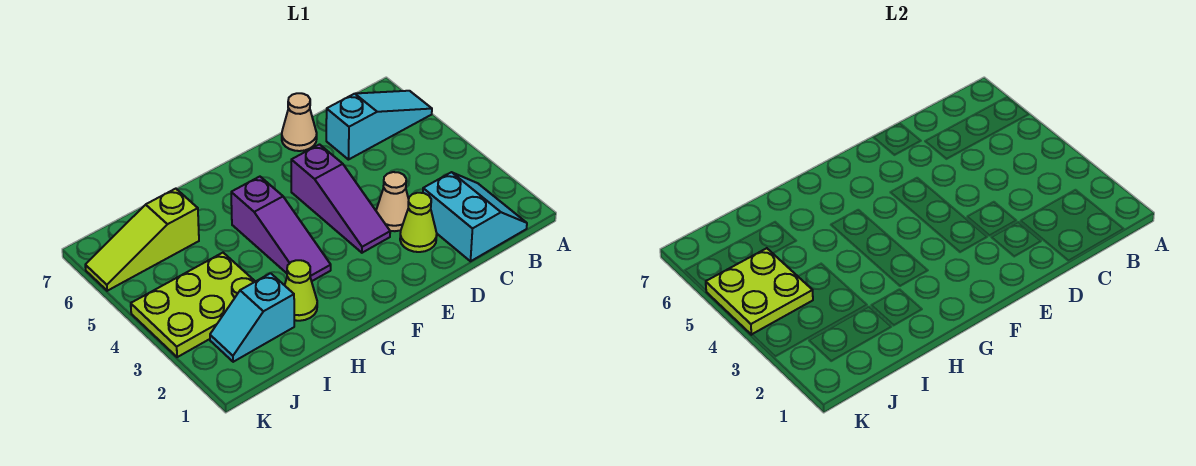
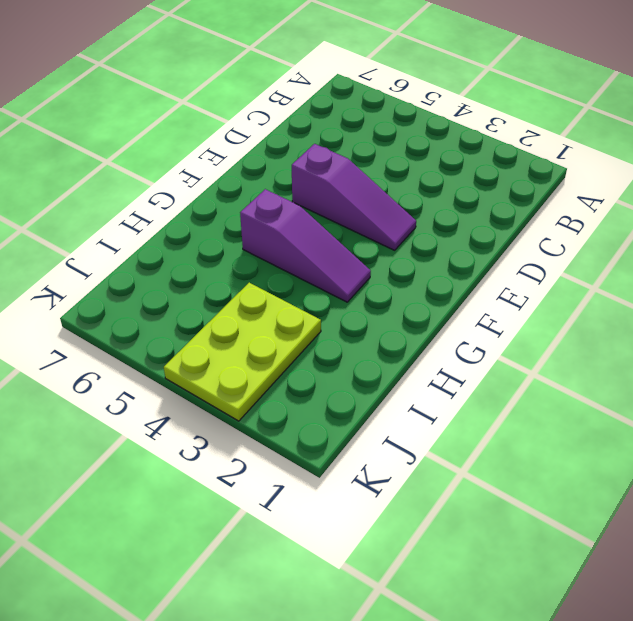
none -> cyan slope A6:C6 level 1 top C
none -> cyan slope B1:C2 level 1 top C
none -> lime cone D2 level 1

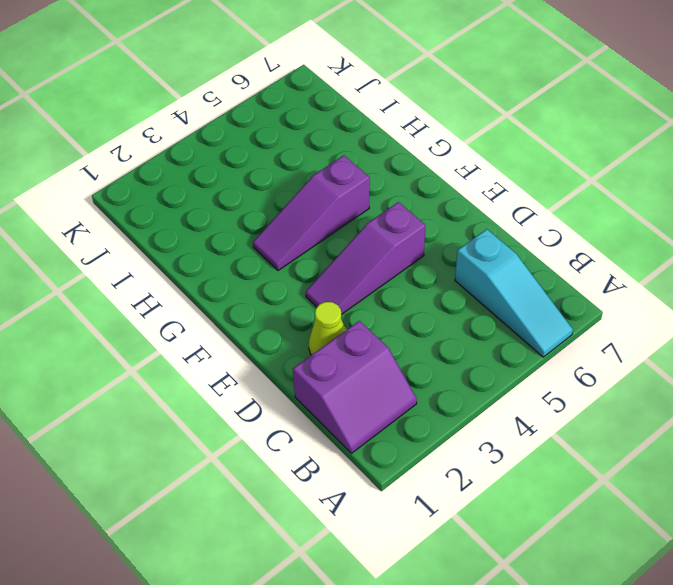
purple slope B1:C2 level 1 top C -> cyan slope B1:C2 level 1 top C
none -> tan cone D3 level 1
none -> tan cone D7 level 1
none -> lime cone H2 level 1

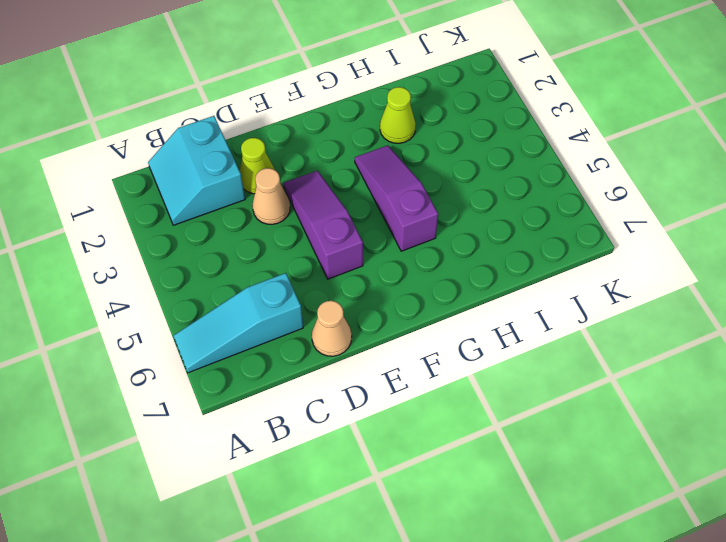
none -> cyan slope I2:J2 level 1 top I
none -> lime plate I3:K4 level 1
none -> lime slope I6:K6 level 1 top I

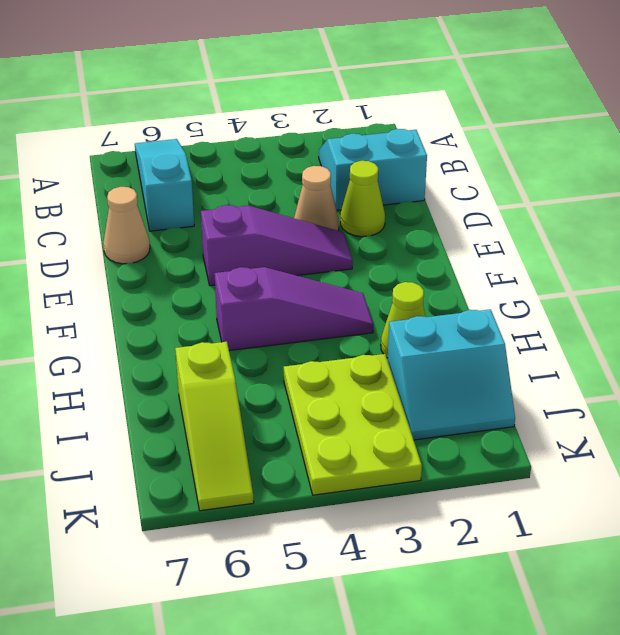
cyan slope I1:J2 level 1 top I -> cyan slope I2:J2 level 1 top I
none -> lime plate J4:K5 level 2

